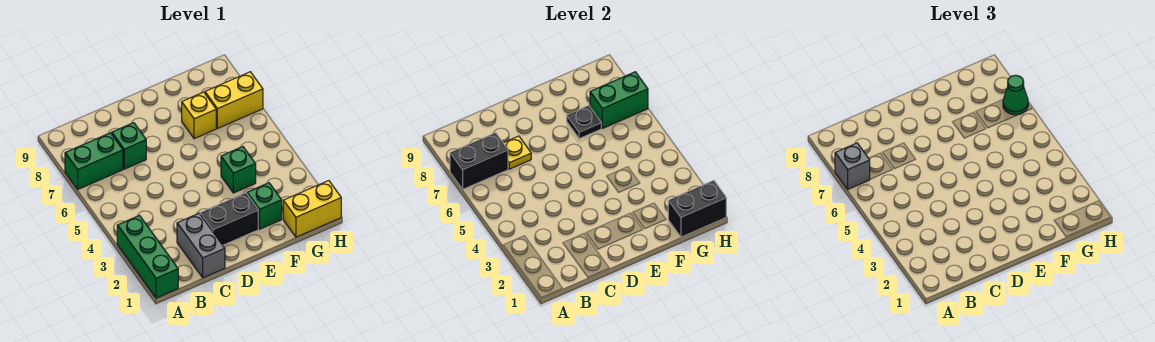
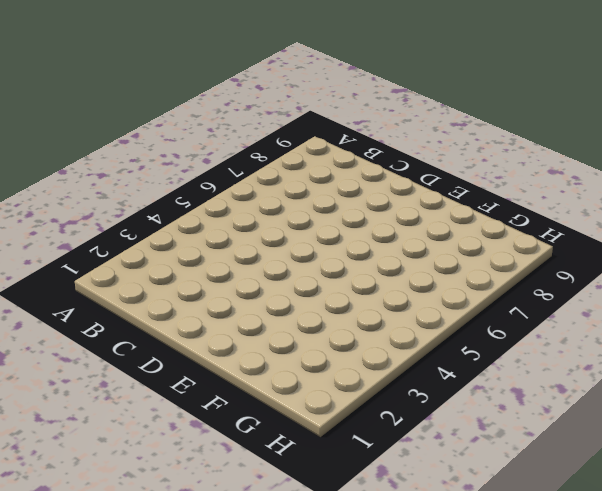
none -> green brick A1:A3 level 1
none -> green brick A7:B7 level 1
none -> grey brick C1:C2 level 1

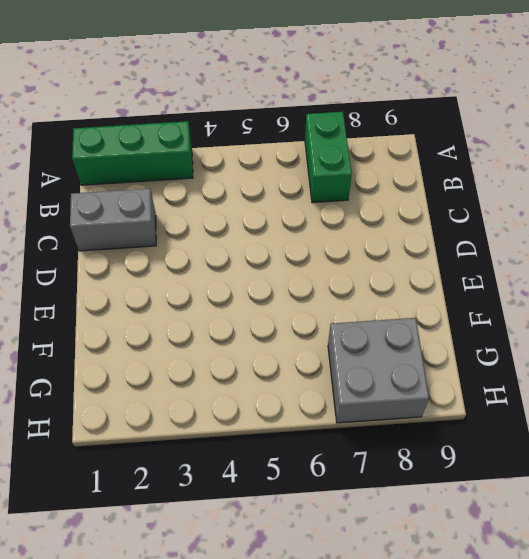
grey brick G7:H8 level 1 -> yellow brick G7:H7 level 1
none -> green brick C7 level 1
none -> black brick D2:E2 level 1
none -> green brick F2 level 1

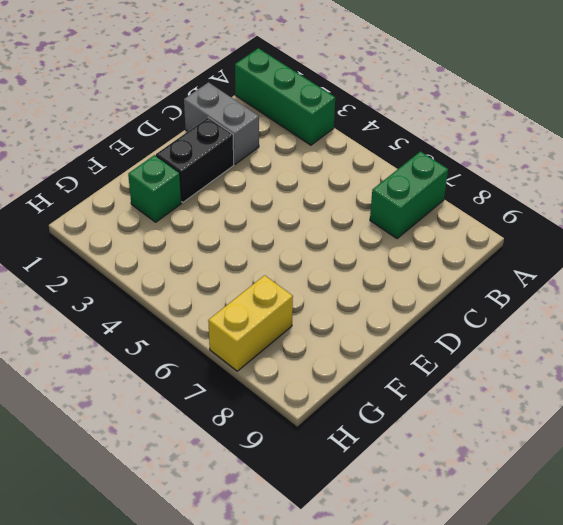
none -> green brick C7 level 1
none -> green brick F4 level 1
none -> yellow brick F7 level 1

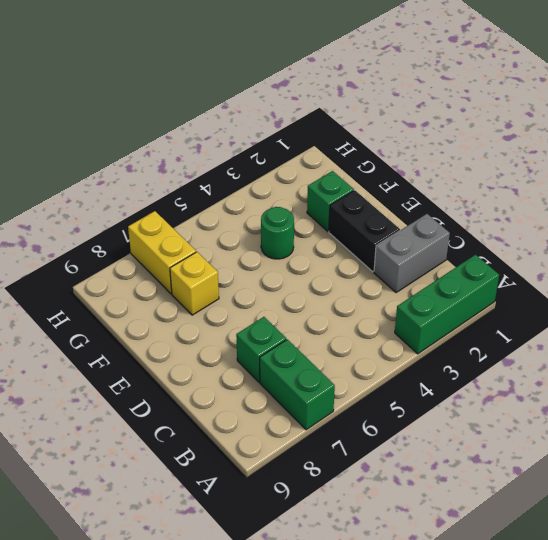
green round brick F4 level 1 -> green brick F4 level 1
none -> yellow brick G1:H1 level 1
none -> black brick A7:B7 level 2
none -> yellow plate C7 level 2

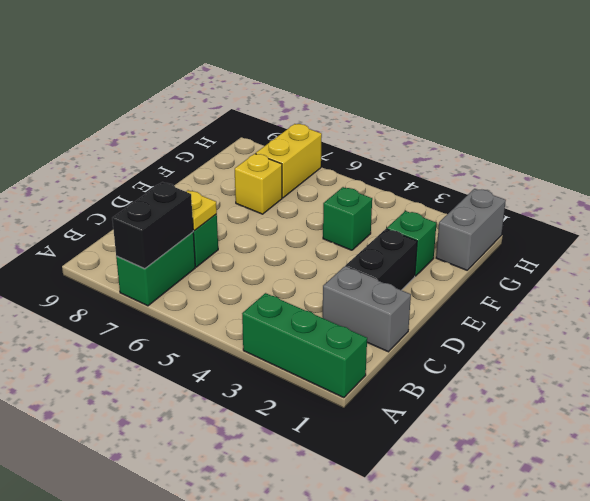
grey brick G1:H1 level 1 -> yellow brick G1:H1 level 1
none -> black plate F7 level 2
none -> black brick G1:H1 level 2
none -> green brick G7:H7 level 2

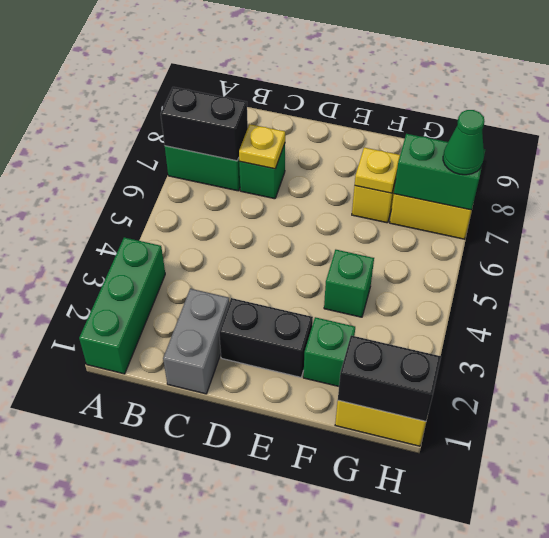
yellow plate F7 level 2 -> black plate F7 level 2
none -> grey brick A7 level 3

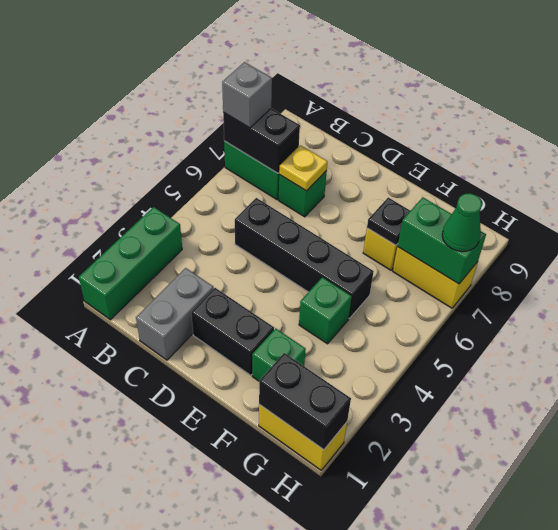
black brick C5:F5 level 1 -> none

